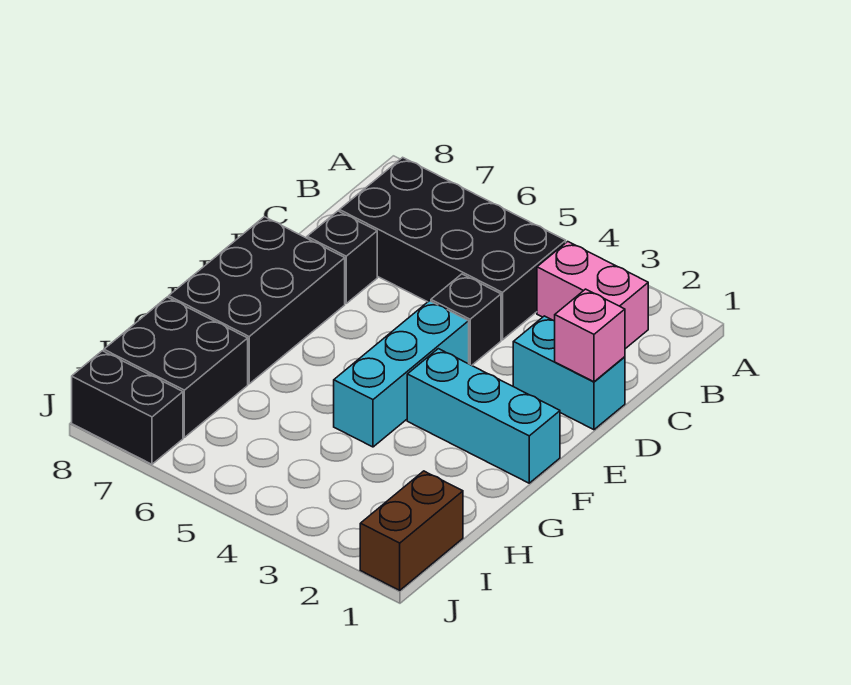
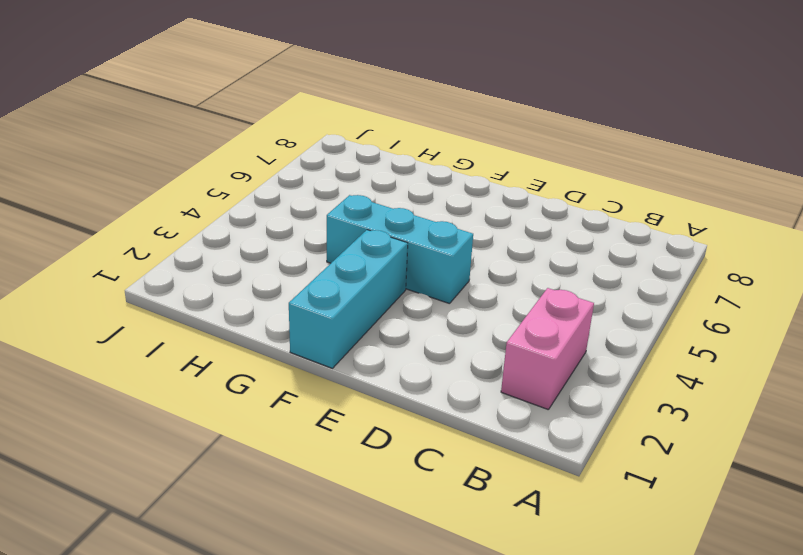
none -> black brick B4:C7 level 1
none -> cyan brick D1:D2 level 1
none -> black brick D4 level 1

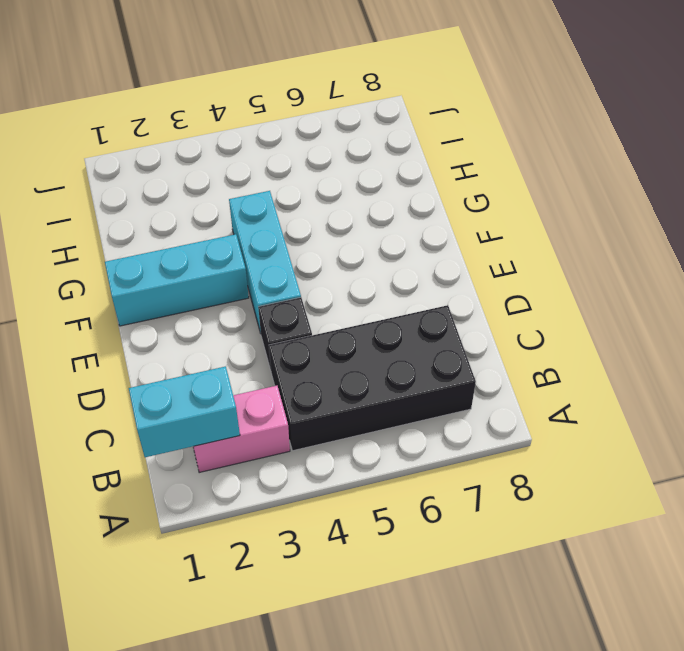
cyan brick B1:B2 level 2 -> cyan brick D1:D2 level 1
none -> black brick D7 level 1
none -> black brick E7:G8 level 1
none -> black brick H7:I8 level 1

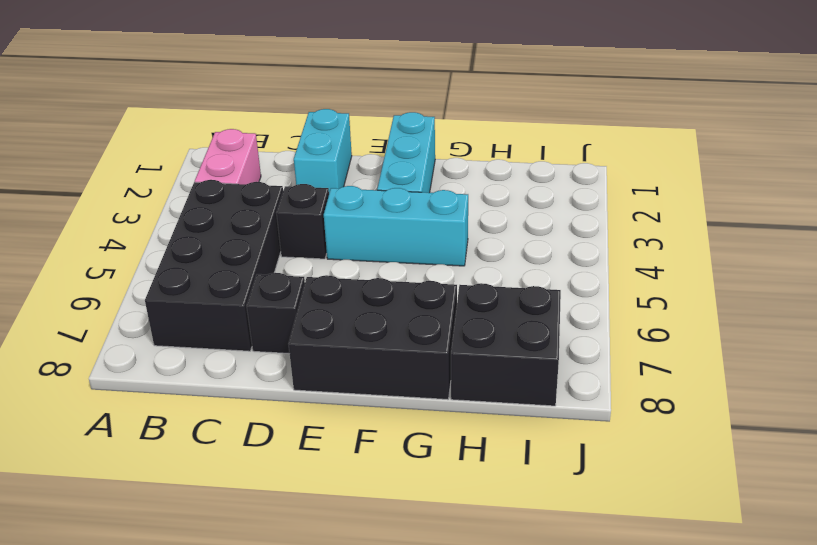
none -> brown brick I1:J1 level 1
none -> black brick J7:J8 level 1
none -> pink brick D1 level 2

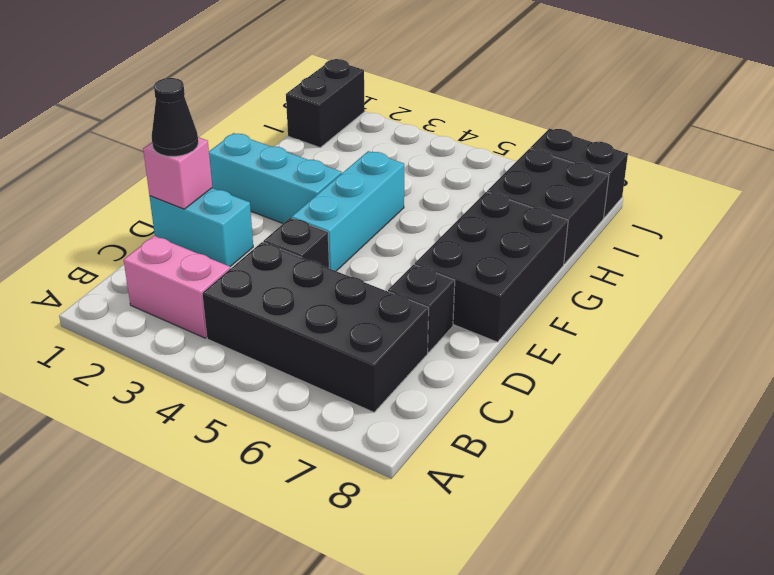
black cone D1 level 3 -> none
black brick I1:J1 level 1 -> brown brick I1:J1 level 1

